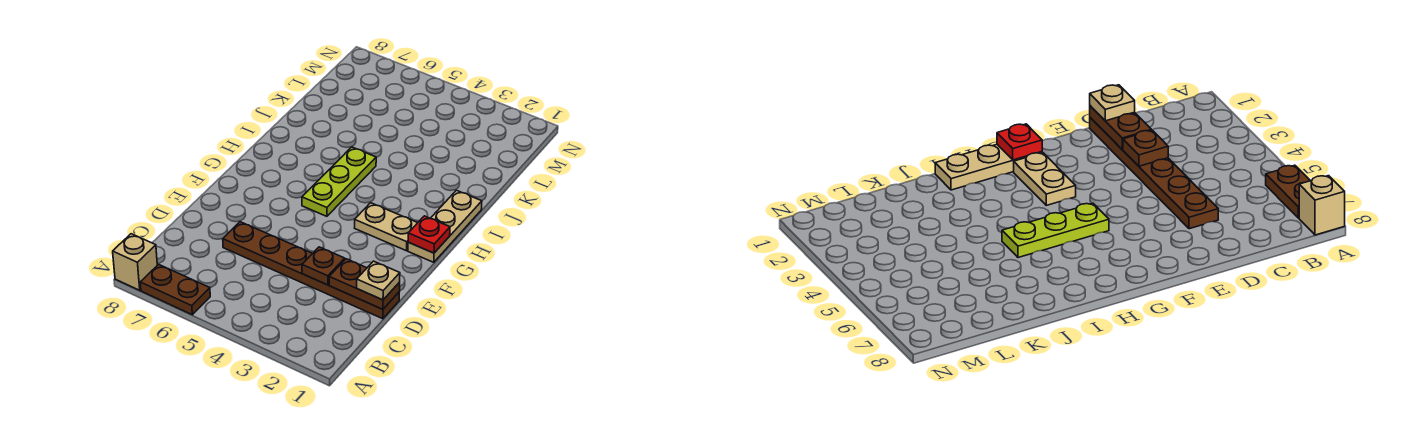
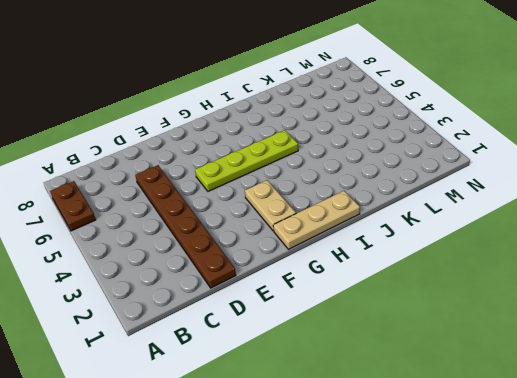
lime plate F5:I5 level 1 -> lime plate G5:I5 level 1
none -> tan brick A8 level 1
none -> brown plate D1:D2 level 2

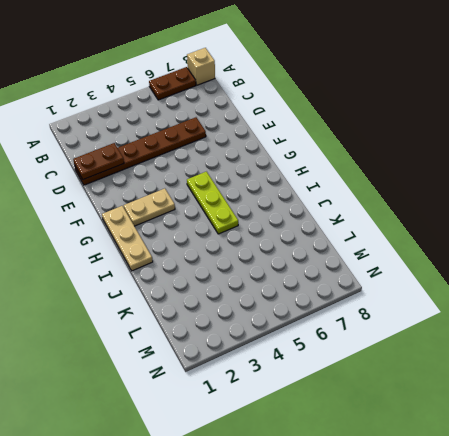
none -> brown plate D3 level 2
none -> red plate G1 level 2

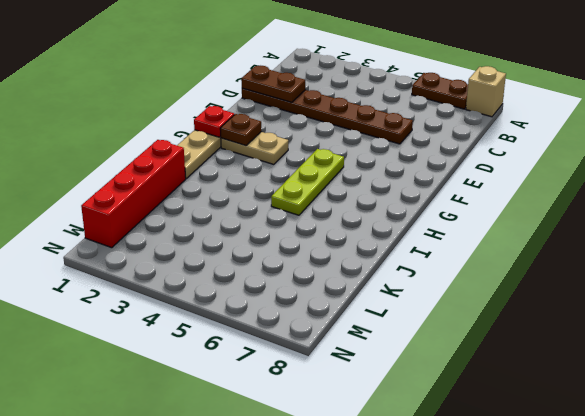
brown plate G2 level 2 -> brown plate D3 level 2
red brick J1:M1 level 1 -> none
none -> tan plate D1 level 3

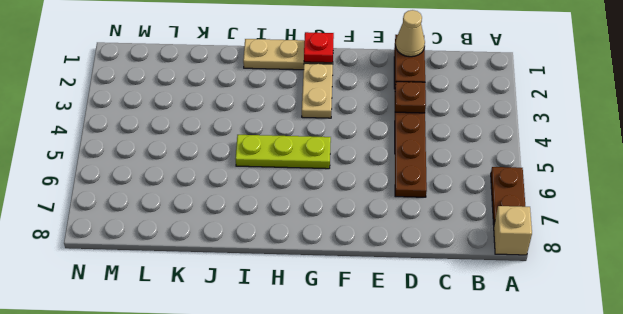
tan cone D1 level 3 -> tan plate D1 level 3

